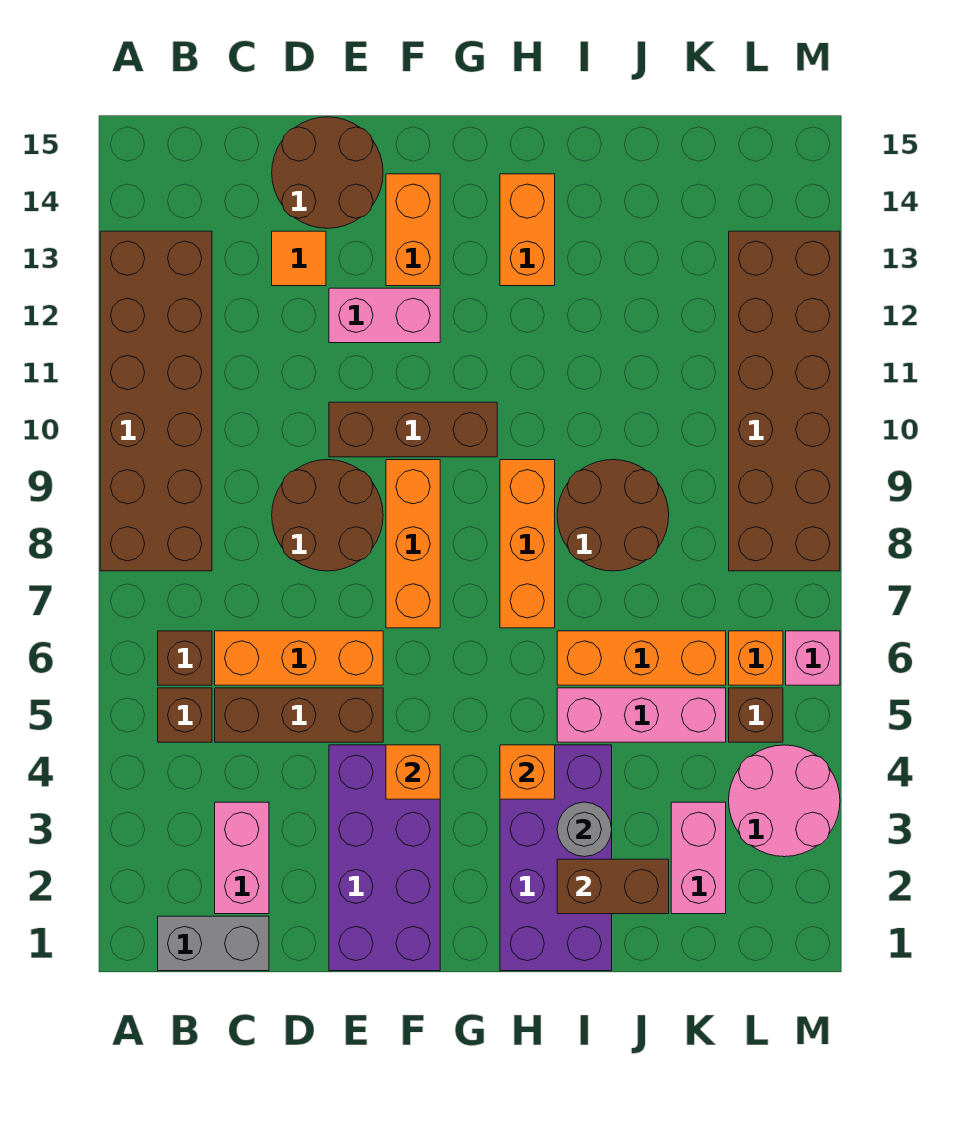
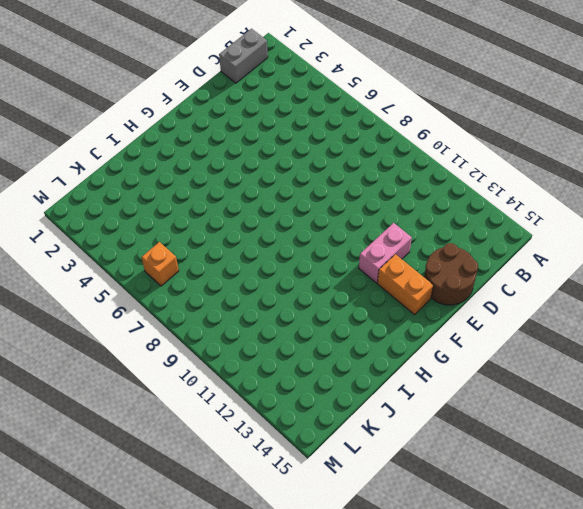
none -> brown brick A8:B13 level 1
none -> brown brick B5 level 1
none -> brown brick B6 level 1
none -> pink brick C2:C3 level 1

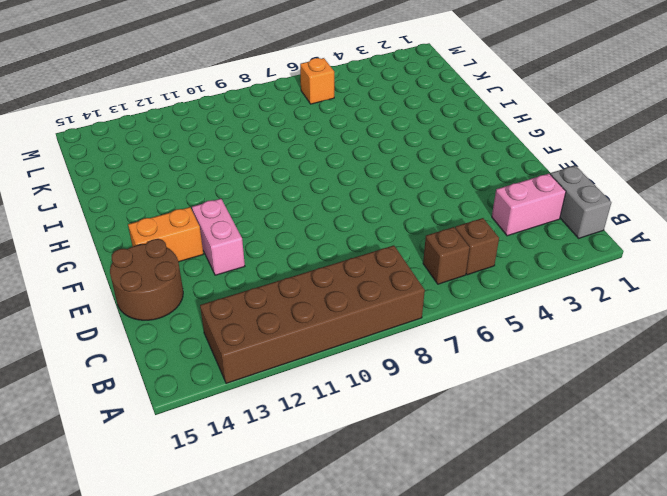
none -> brown brick C5:E5 level 1
none -> orange brick C6:E6 level 1
none -> brown round brick D8:E9 level 1
none -> orange tile D13 level 1

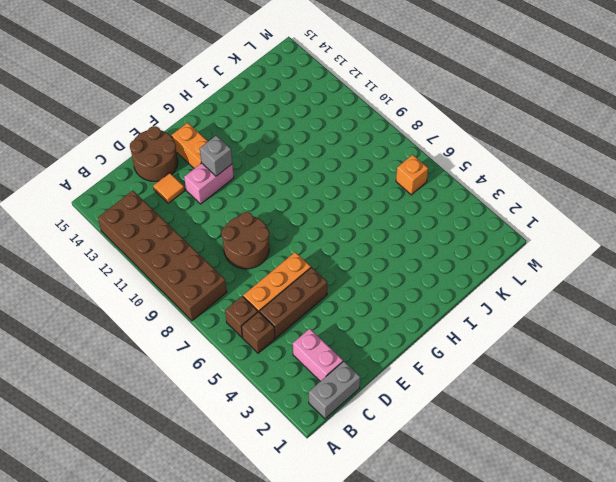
grey brick F12 level 2 -> none
none -> purple brick E1:F4 level 1
none -> brown brick E10:G10 level 1
none -> orange brick F7:F9 level 1
none -> purple brick H1:I4 level 1

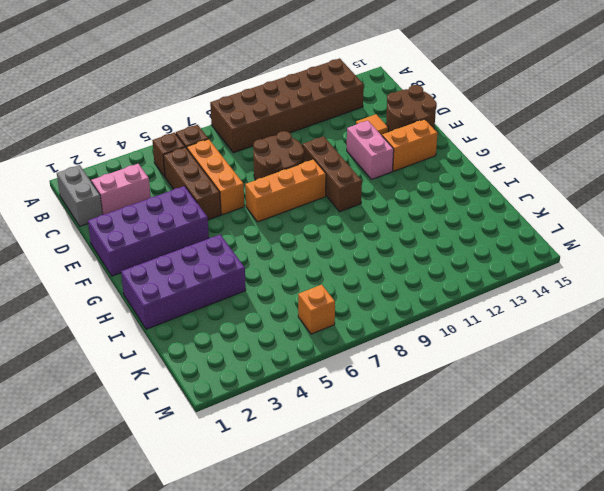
none -> orange brick H7:H9 level 1
none -> orange brick H13:H14 level 1
none -> pink brick I5:K5 level 1
none -> orange brick I6:K6 level 1

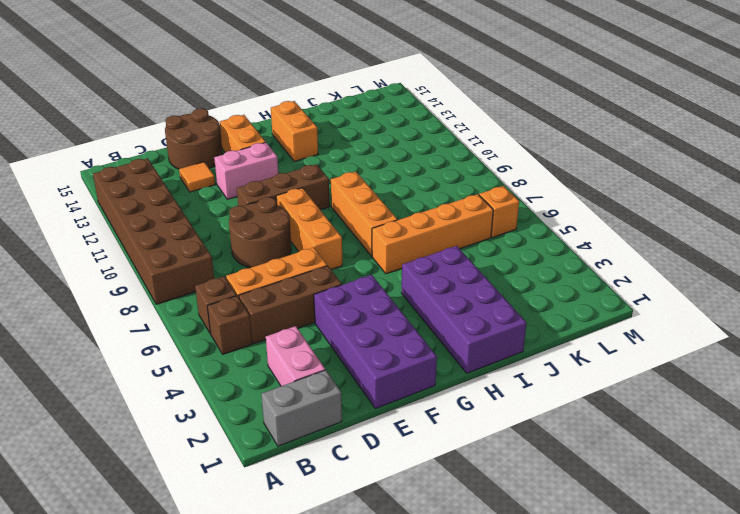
orange brick H6:K6 level 1 -> orange brick I6:K6 level 1
none -> pink brick I5:K5 level 1
none -> brown round brick I8:J9 level 1
none -> pink brick K2:K3 level 1
none -> pink round brick L3:M4 level 1

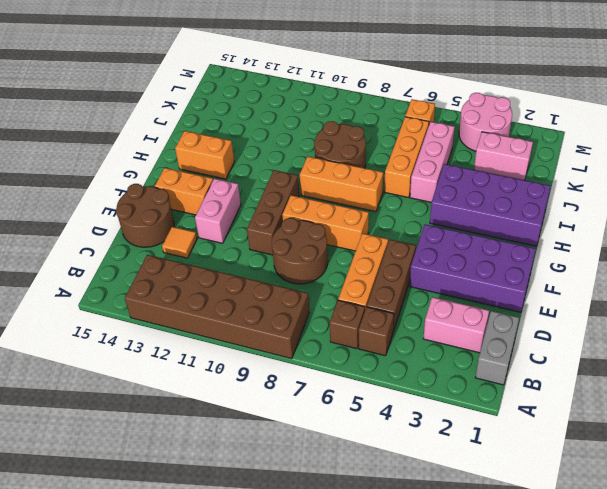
none -> brown brick L5 level 1
none -> brown brick L8:M13 level 1
none -> pink brick M6 level 1
none -> orange brick F4 level 2

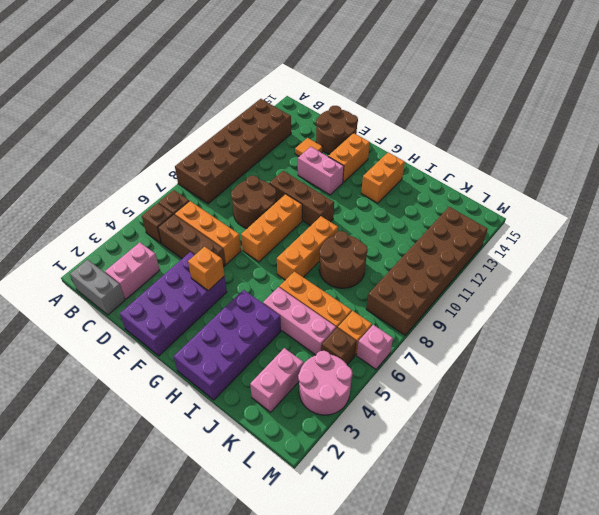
none -> orange brick H4 level 2
none -> brown brick I2:J2 level 2
none -> grey round brick I3 level 2

